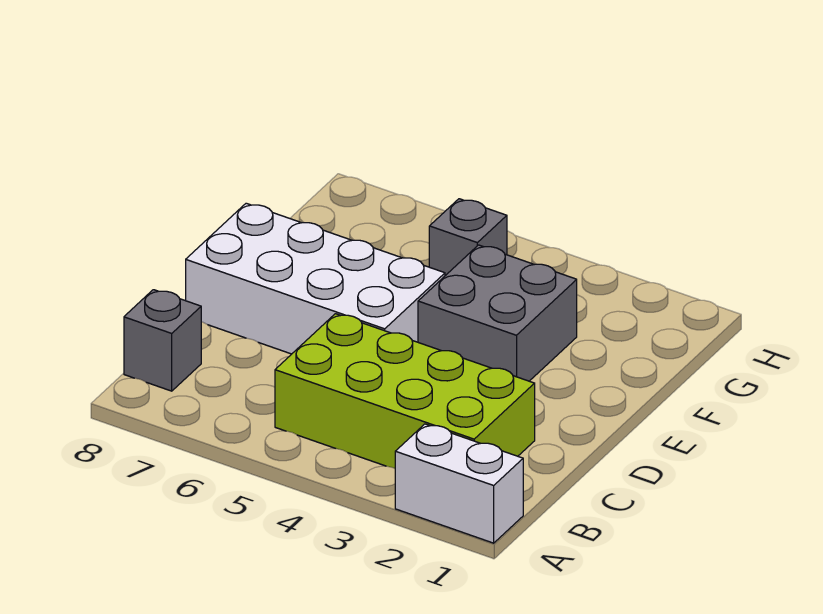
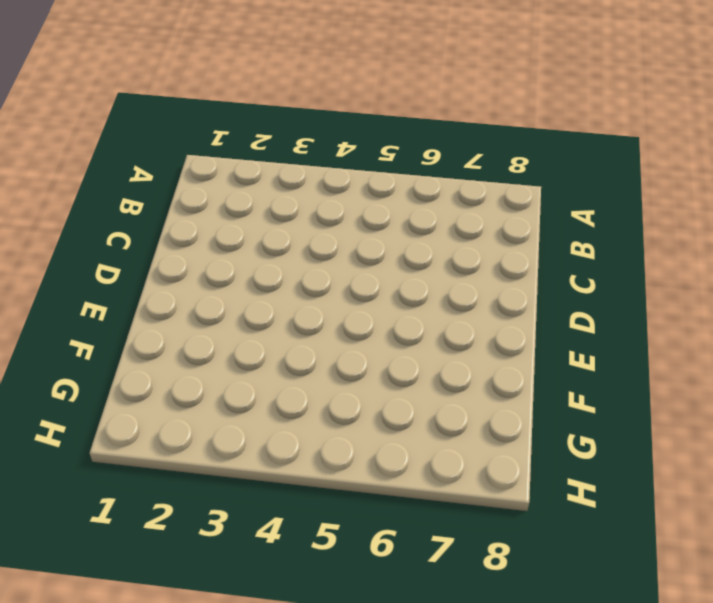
none -> white brick A1:A2 level 1
none -> lime brick B2:C5 level 1

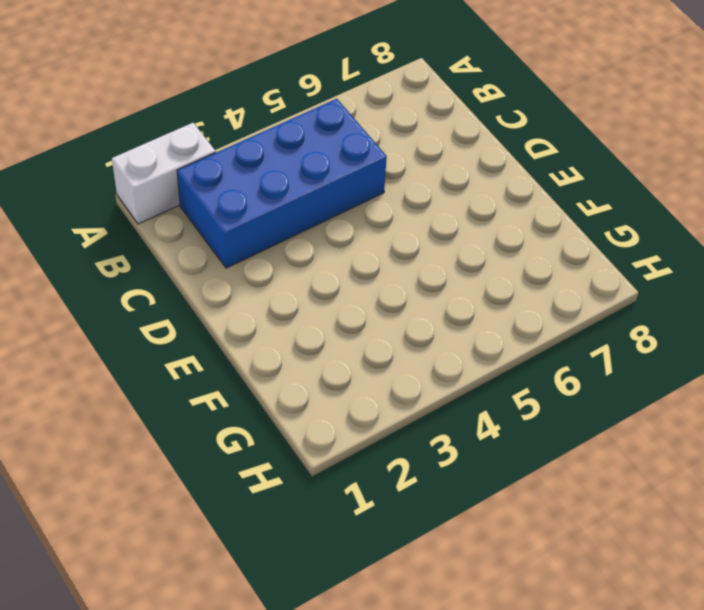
blue brick B2:C5 level 1 -> lime brick B2:C5 level 1
none -> grey brick B8 level 1
none -> white brick D5:E8 level 1

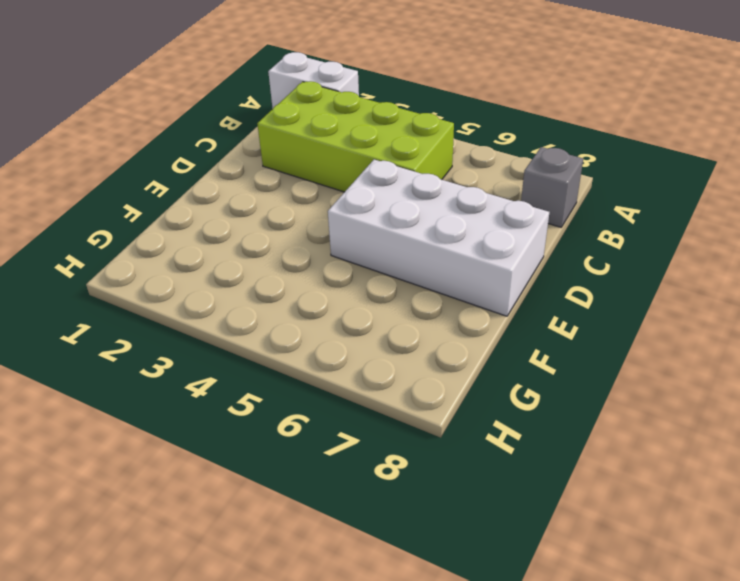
none -> grey brick E3:F4 level 1
none -> grey brick G5 level 1

